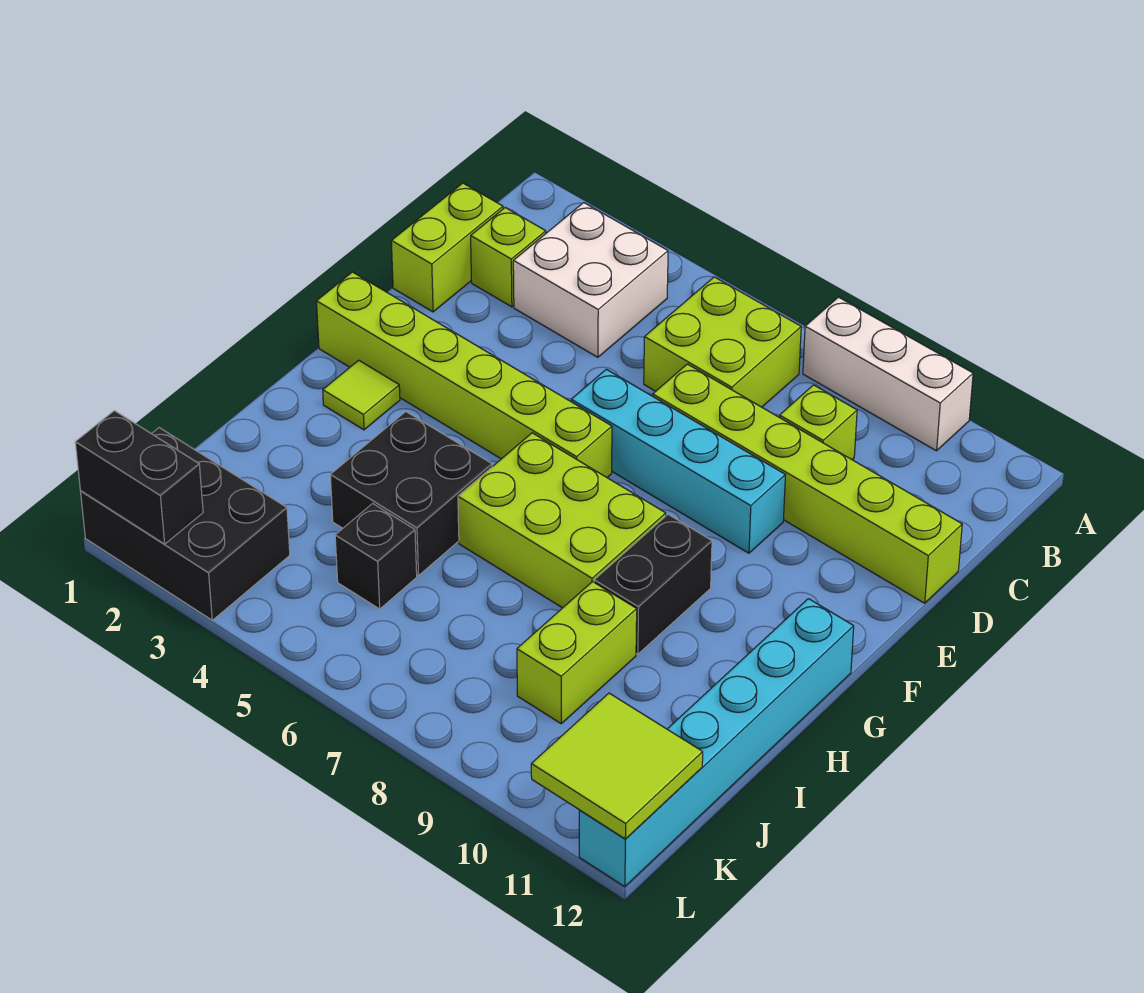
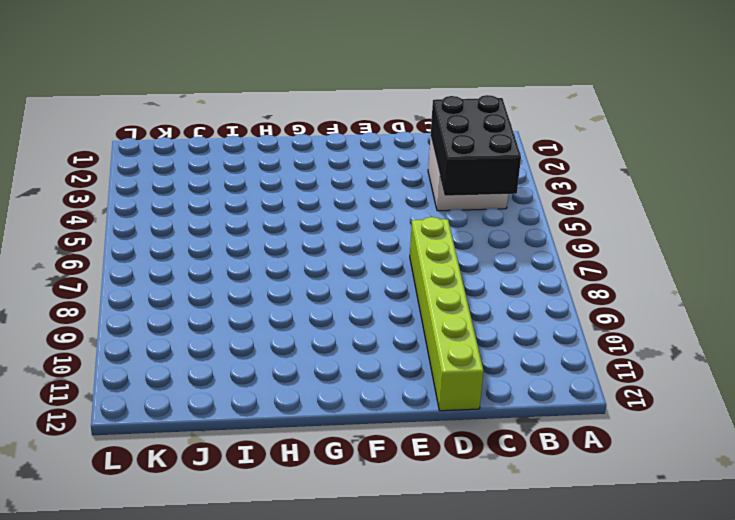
black brick B3:C5 level 2 -> black brick K1:L3 level 1
none -> white brick A8:A10 level 1
none -> lime brick B6:C7 level 1
none -> lime brick C1:D1 level 1

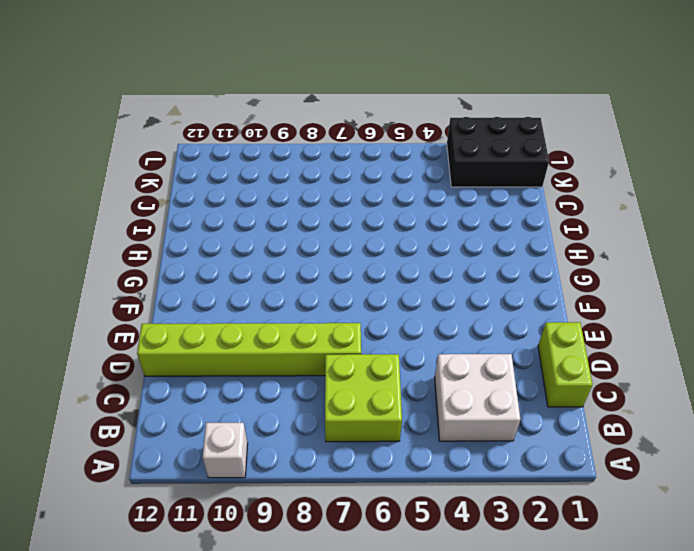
white brick A10 level 1 -> white brick A8:A10 level 1
none -> lime brick C2 level 1
none -> lime brick C9 level 1
none -> cyan brick E6:E9 level 1

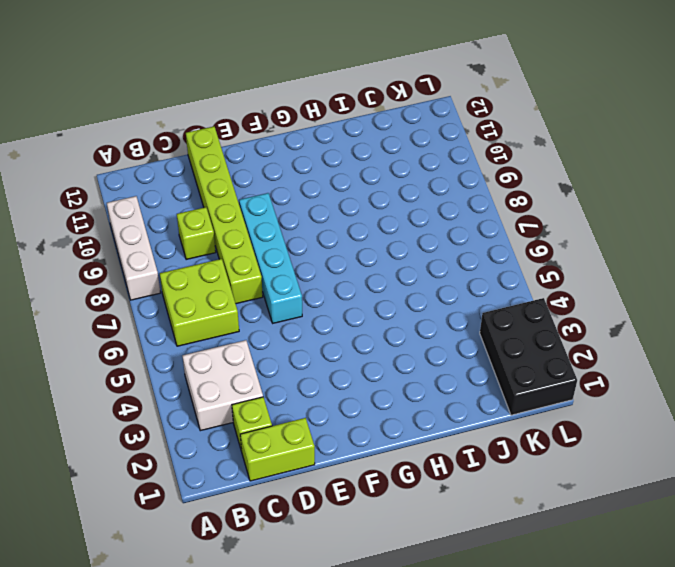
none -> lime brick F1:F6 level 1
none -> lime tile G2 level 1
none -> lime brick G6:H8 level 1

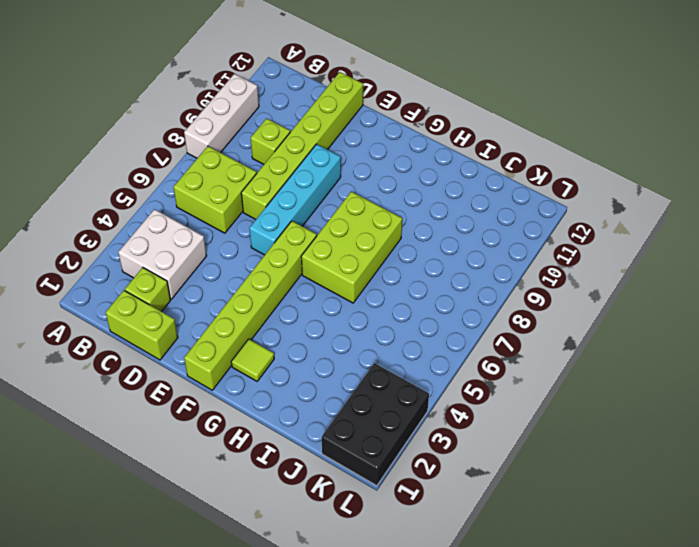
none -> black brick G9:H9 level 1
none -> cyan brick G12:L12 level 1
none -> black brick H4:I5 level 1

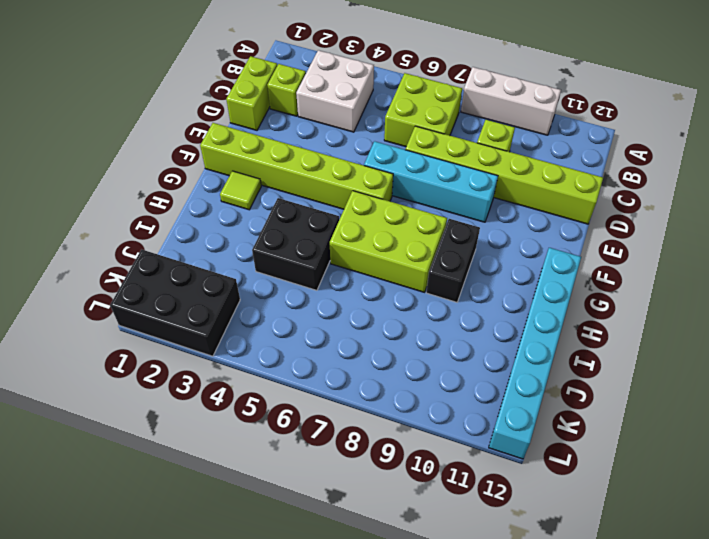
none -> lime brick I9:J9 level 1
none -> black brick J5 level 1
none -> lime tile K11:L12 level 2

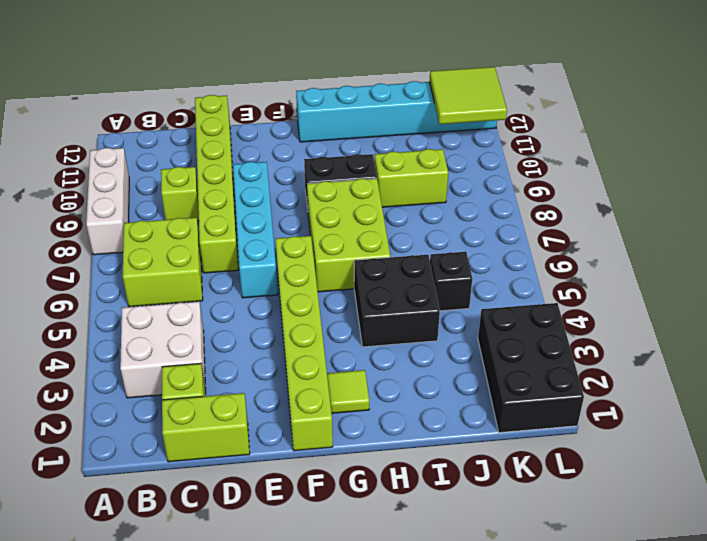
none -> black brick L1:L2 level 2

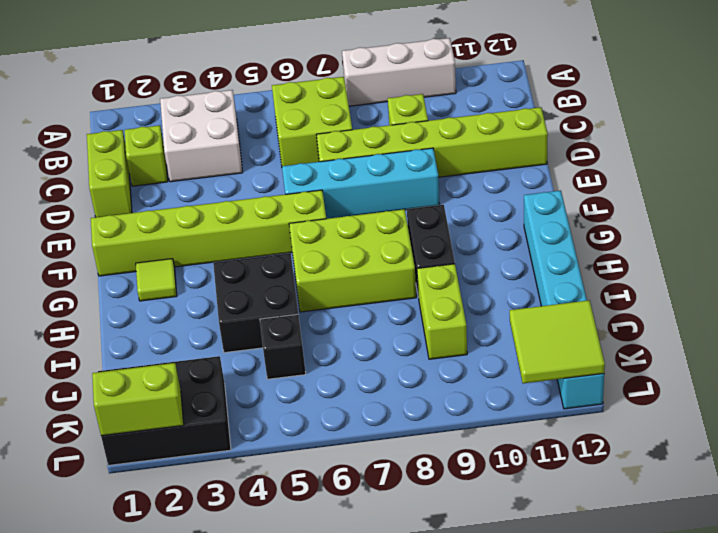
lime brick L1:L2 level 2 -> black brick L1:L2 level 2

